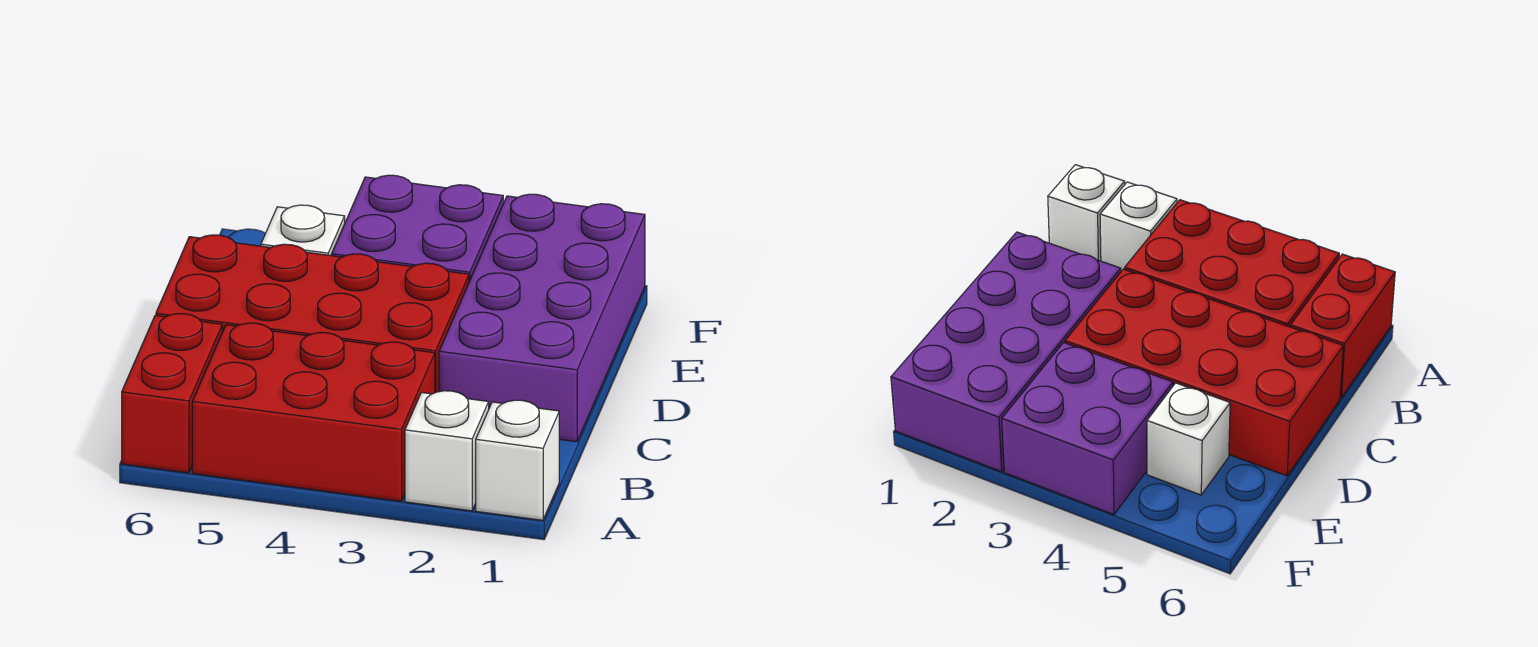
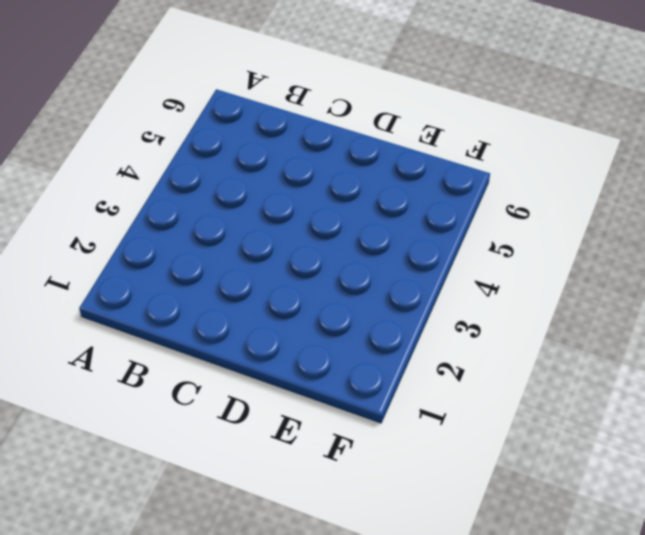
none -> white brick A1 level 1
none -> white brick A2 level 1

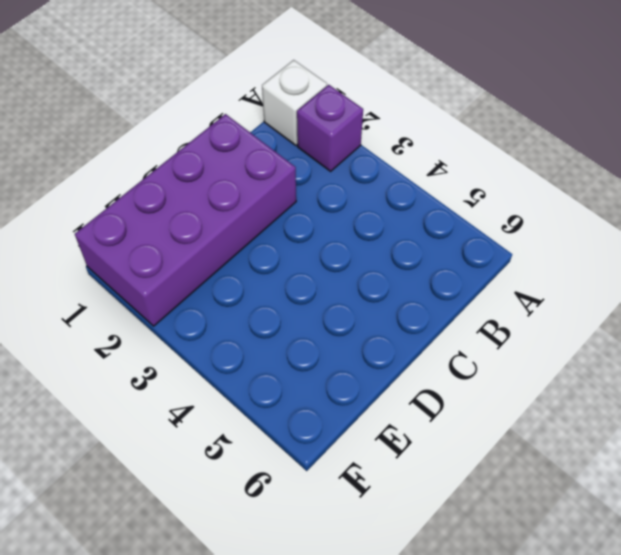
purple brick A2 level 1 -> white brick A2 level 1
none -> red brick A3:B5 level 1
none -> red brick A6:B6 level 1

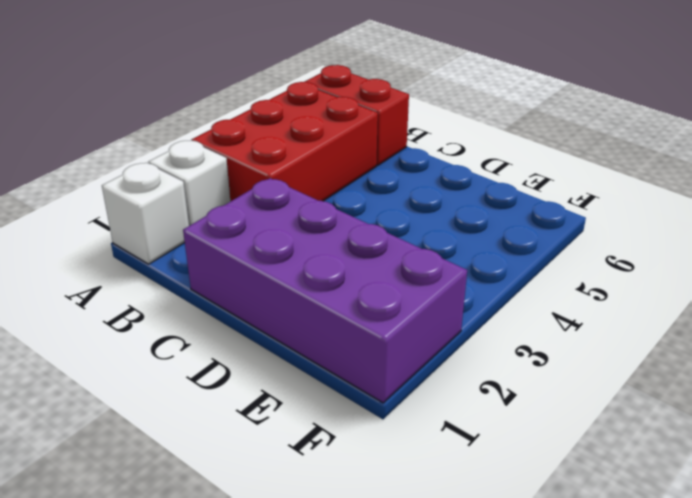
none -> red brick C3:D6 level 1
none -> purple brick E3:F4 level 1

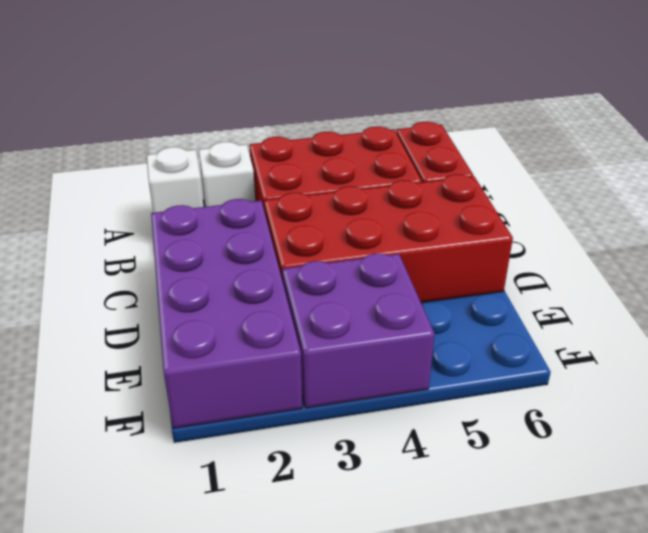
none -> white brick E5 level 1

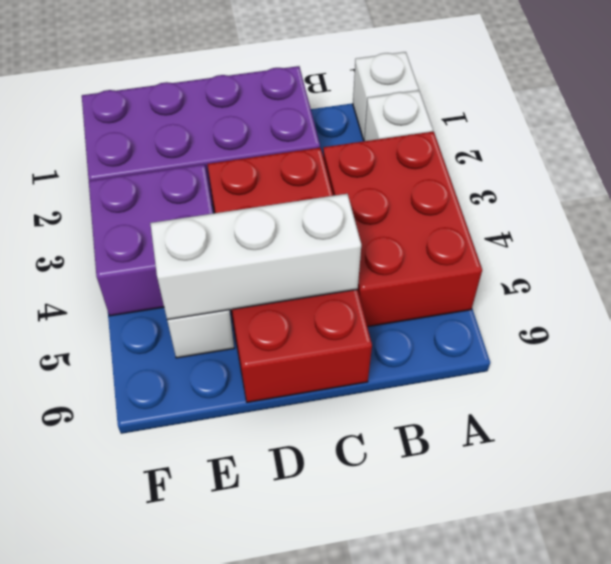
white brick C5:E5 level 2 -> none
none -> red brick A6:B6 level 1

